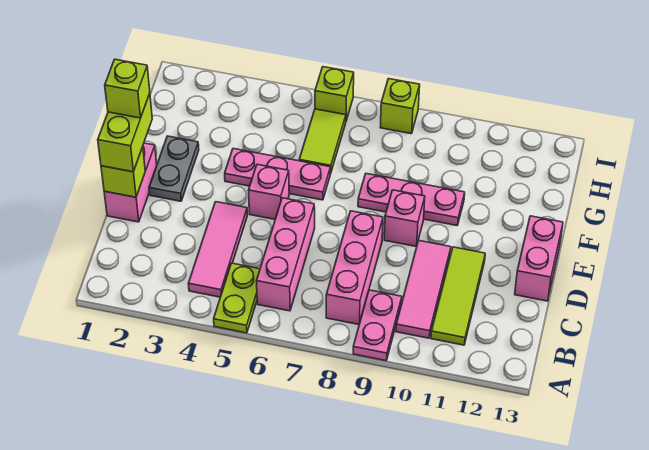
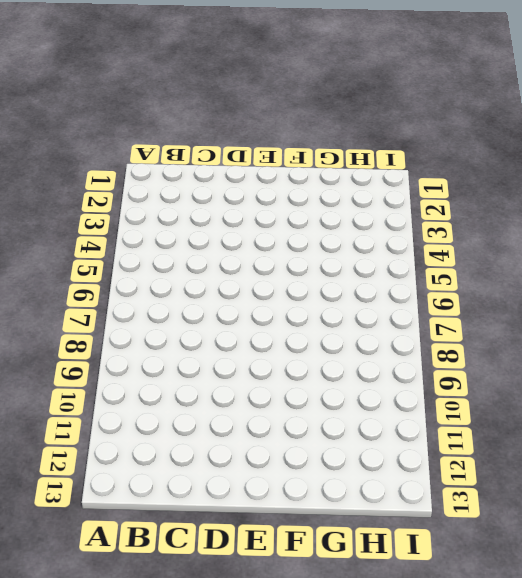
none -> lime plate A5:B5 level 1
none -> pink plate A9:B9 level 1
none -> pink tile B4:D4 level 1

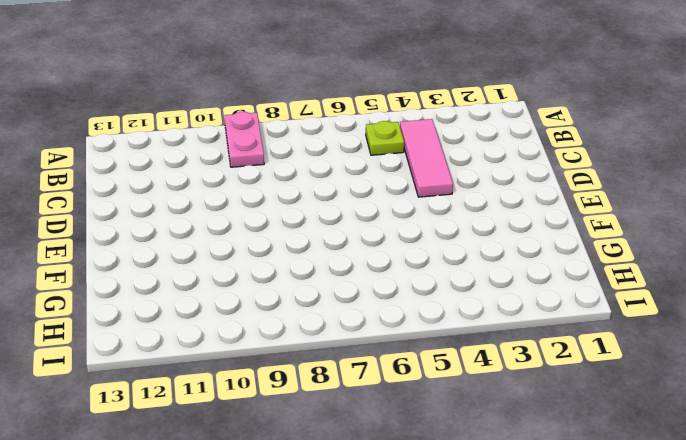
lime plate B5 level 1 -> lime plate A5:B5 level 1
none -> pink brick B6:D6 level 1
none -> pink brick B8:D8 level 1
none -> pink tile B10:D10 level 1

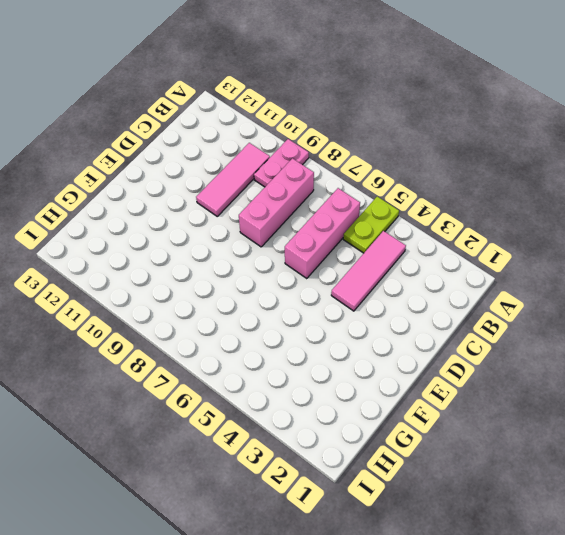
none -> lime tile B11:D11 level 1
none -> pink brick D1:E1 level 1
none -> pink brick D13:E13 level 1

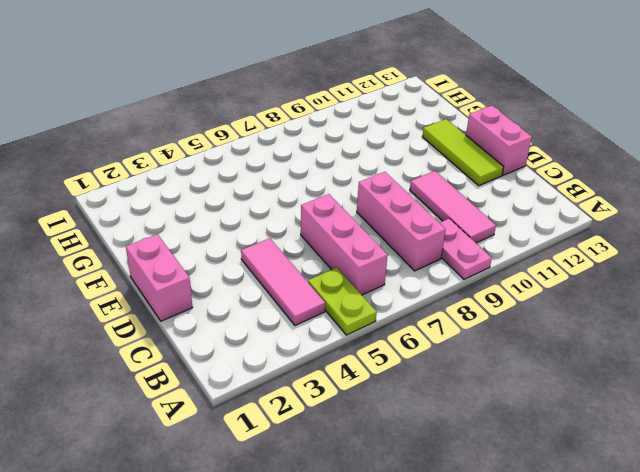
lime tile D12:F12 level 1 -> lime tile B11:D11 level 1
none -> grey plate E2:F2 level 1
none -> pink brick E5 level 1
none -> pink brick E9 level 1

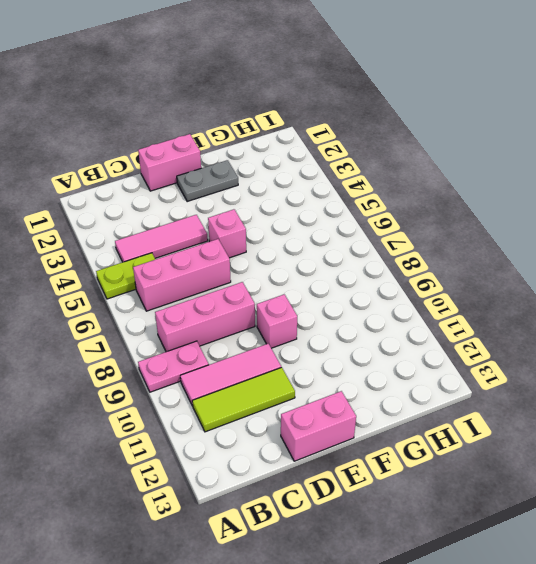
none -> pink plate F4:F6 level 1
none -> pink plate F8:F10 level 1
none -> lime tile G6:H6 level 1

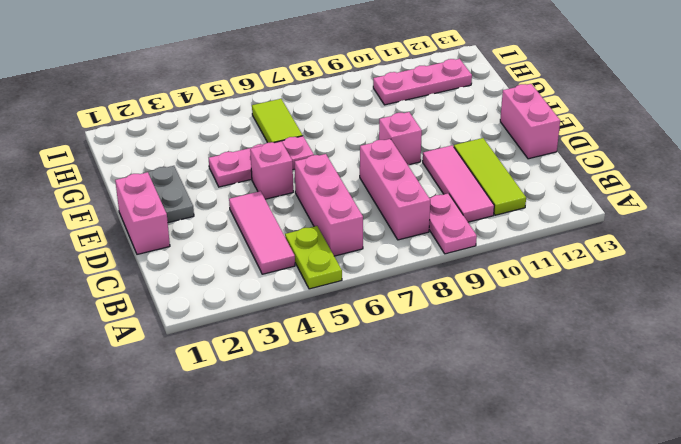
pink plate H10:H12 level 1 -> pink plate F8:F10 level 1
none -> lime brick I6 level 1
none -> lime brick I8 level 1
none -> lime brick D1 level 2

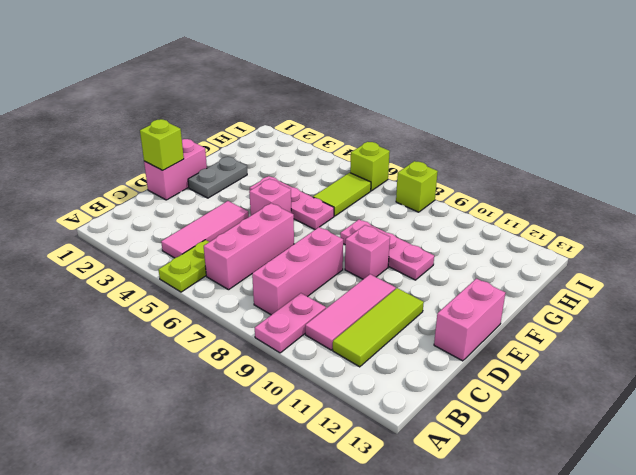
none -> lime brick D1:E1 level 3
none -> lime brick E1 level 4

